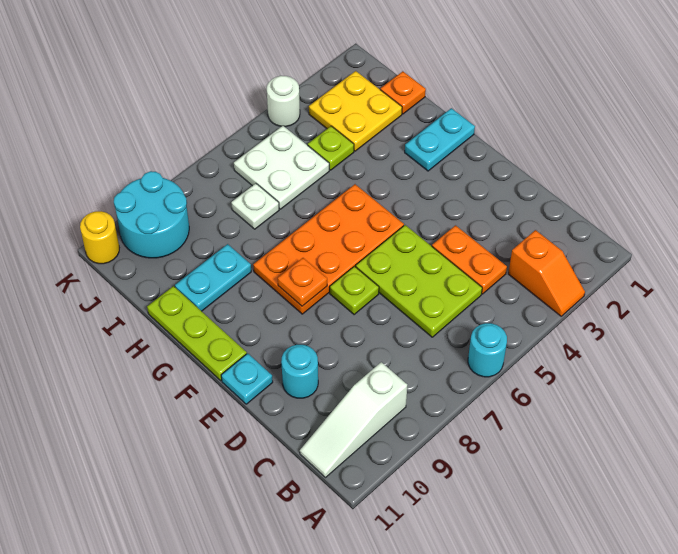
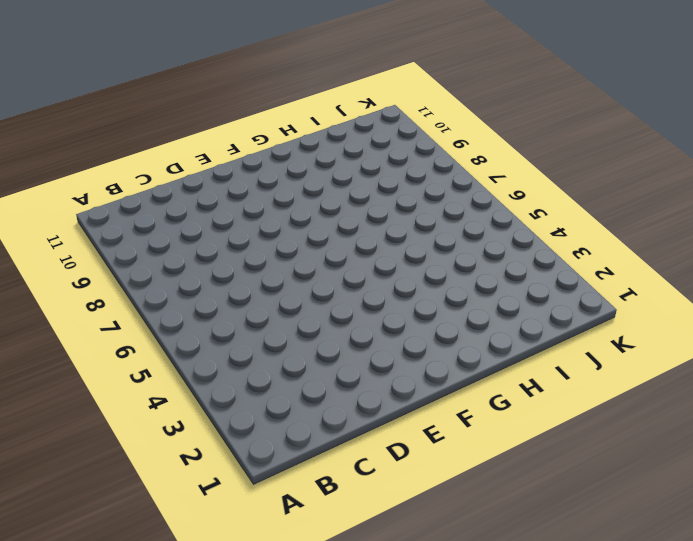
none -> orange slope A3:B3 level 1 top B
none -> cyan round brick A6 level 1
none -> white slope B9:B11 level 1 top 9

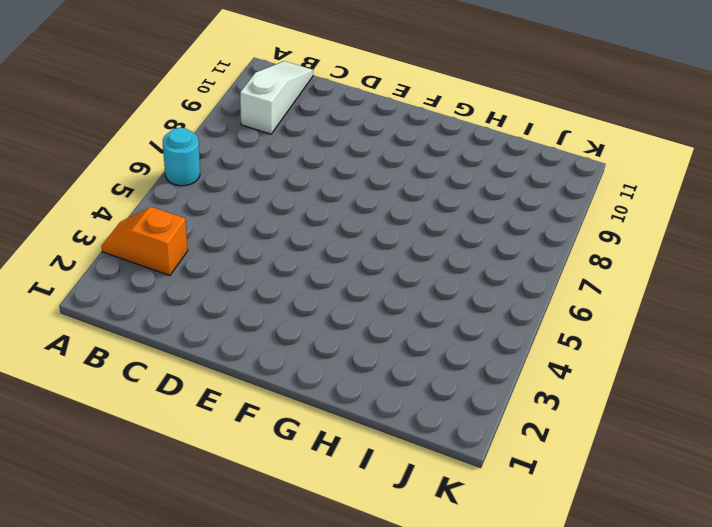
none -> orange plate C4:D4 level 1
none -> lime plate C5:E6 level 1
none -> cyan round brick D10 level 1

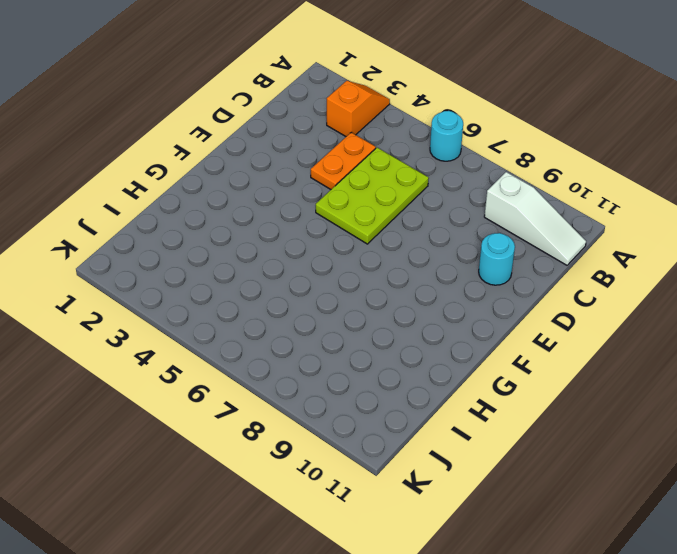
none -> lime plate E7 level 1
none -> cyan plate E11 level 1
none -> orange plate F5:G8 level 1

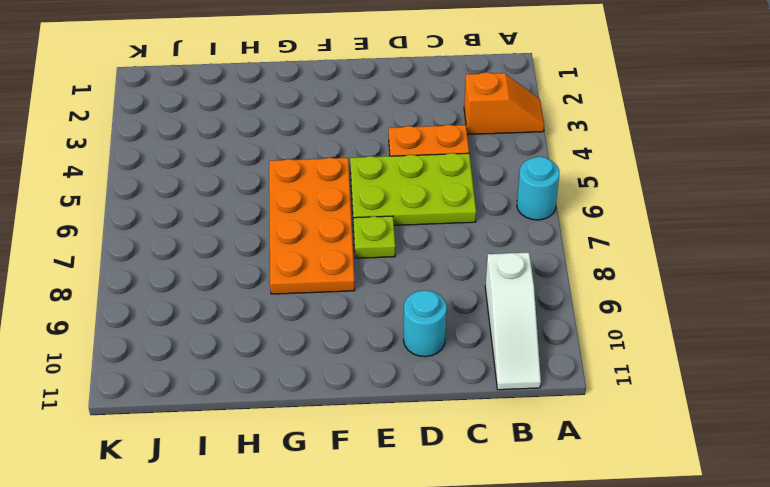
none -> cyan plate E11 level 1
none -> lime plate F11:H11 level 1
none -> cyan plate G1:G2 level 1

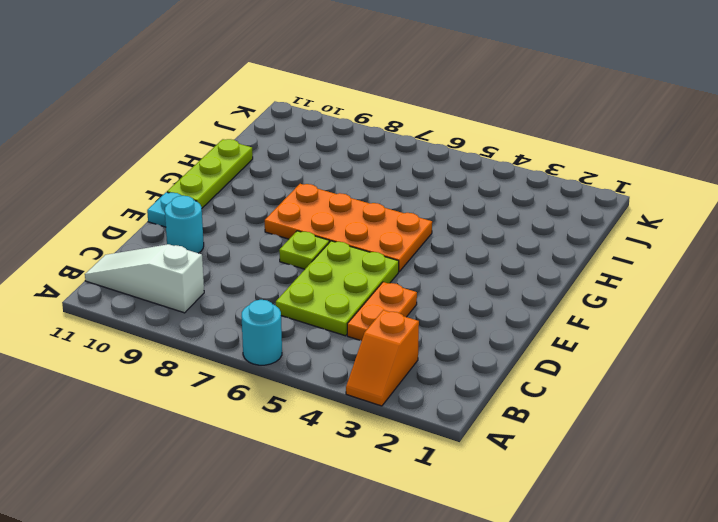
none -> cyan plate G1:G2 level 1
none -> cyan plate H9:H10 level 1
none -> orange plate I1 level 1

